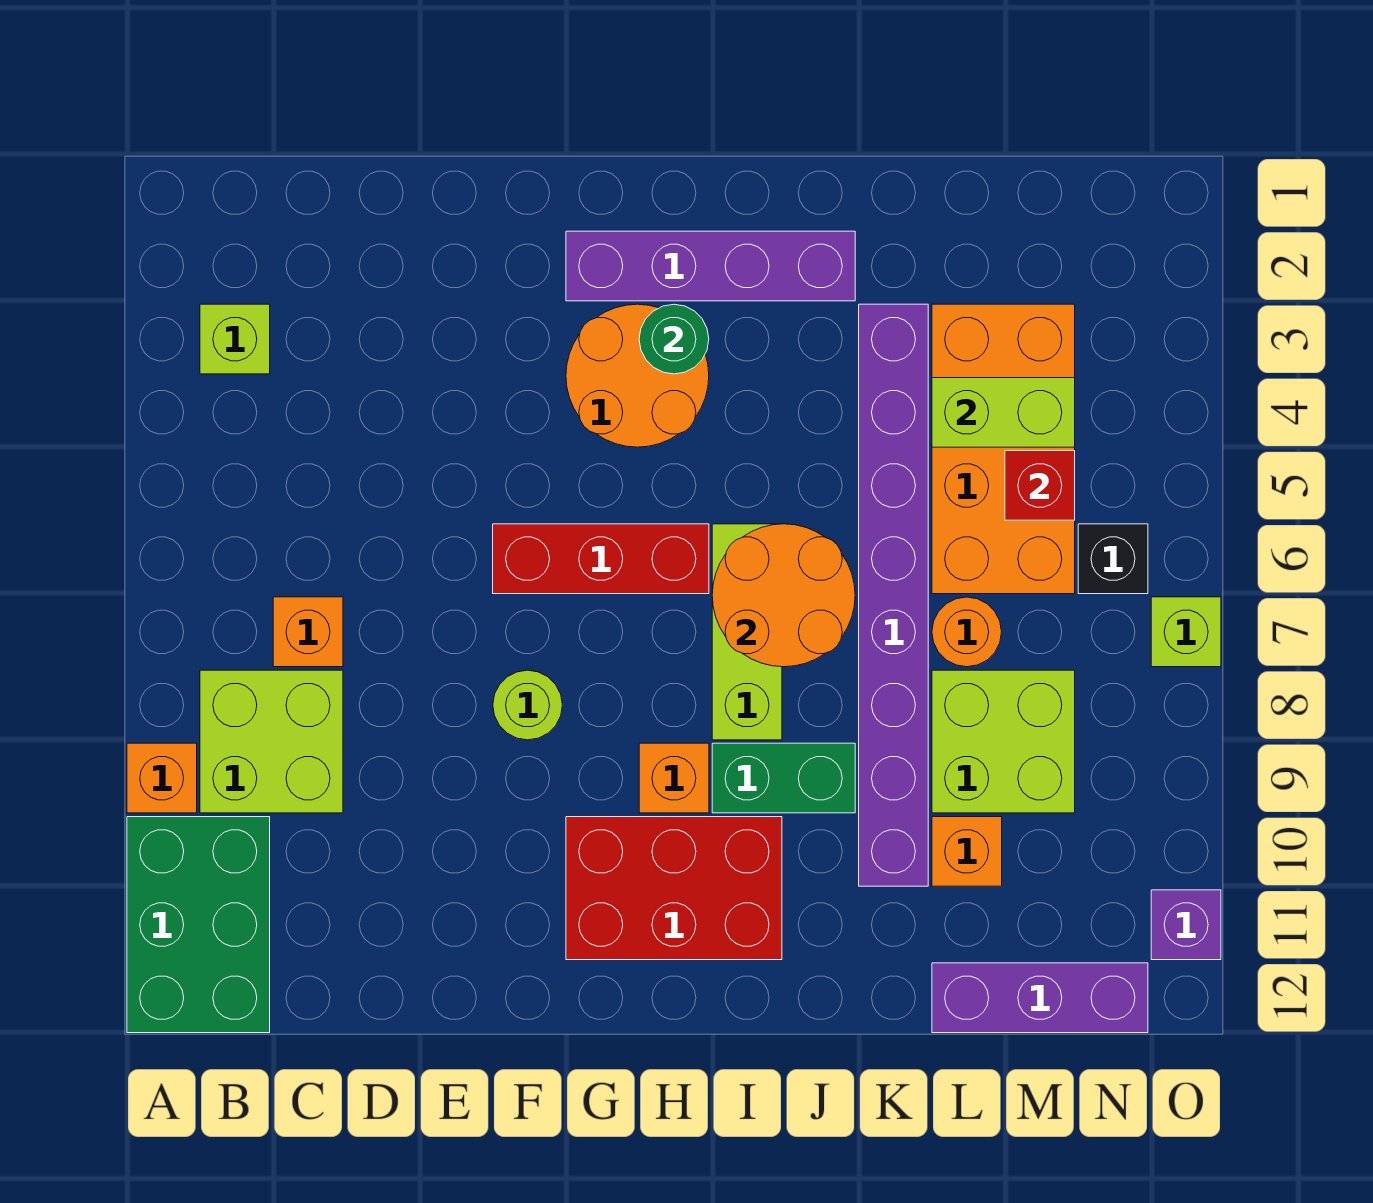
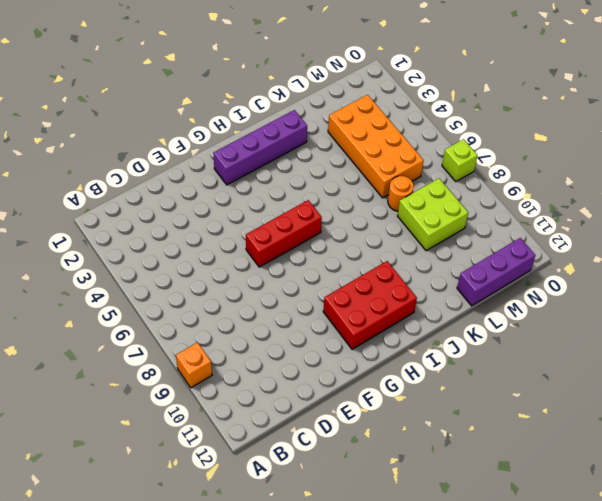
none -> green brick A10:B12 level 1
none -> lime brick B3 level 1
none -> lime brick B8:C9 level 1

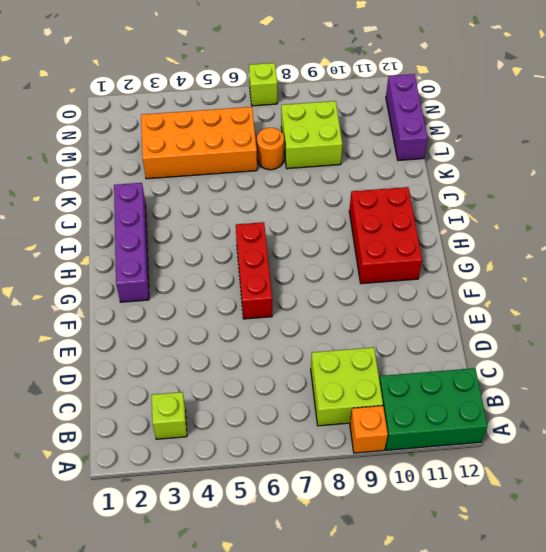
none -> orange brick C7 level 1
none -> lime round brick F8 level 1
none -> orange round brick G3:H4 level 1

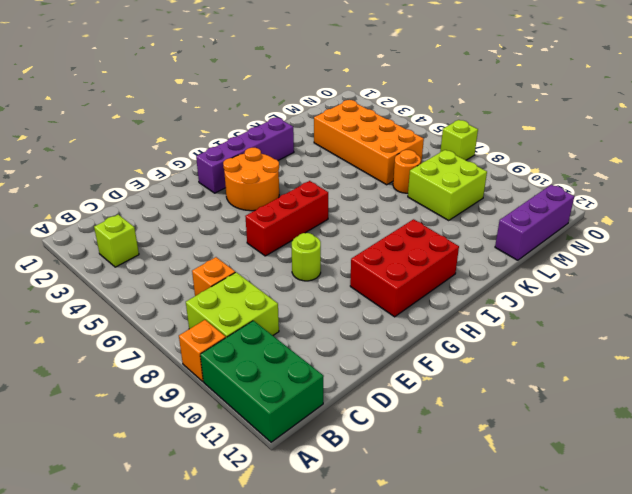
none -> orange brick H9 level 1
none -> lime brick I6:I8 level 1
none -> green brick I9:J9 level 1

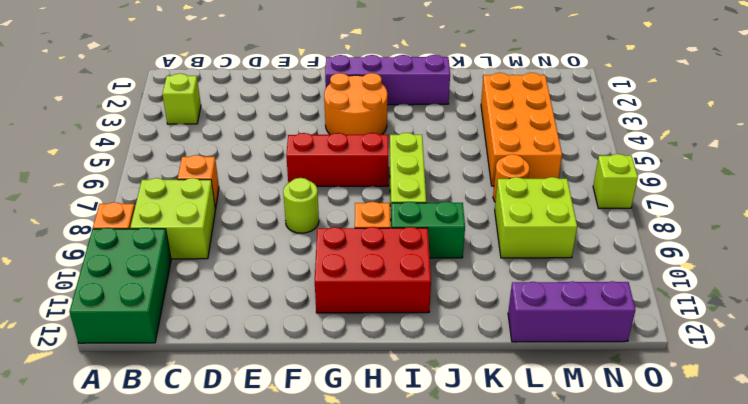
none -> purple brick K3:K10 level 1
none -> orange brick L10 level 1
none -> black brick N6 level 1

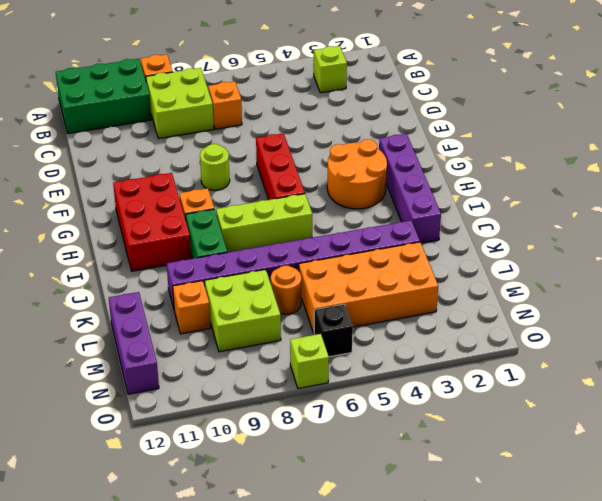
none -> purple brick O11 level 1
none -> green round brick H3 level 2
none -> orange round brick I6:J7 level 2

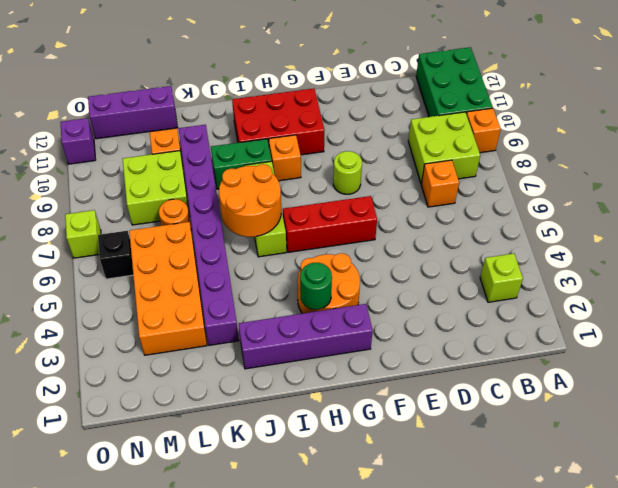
none -> lime brick L4:M4 level 2
none -> red brick M5 level 2

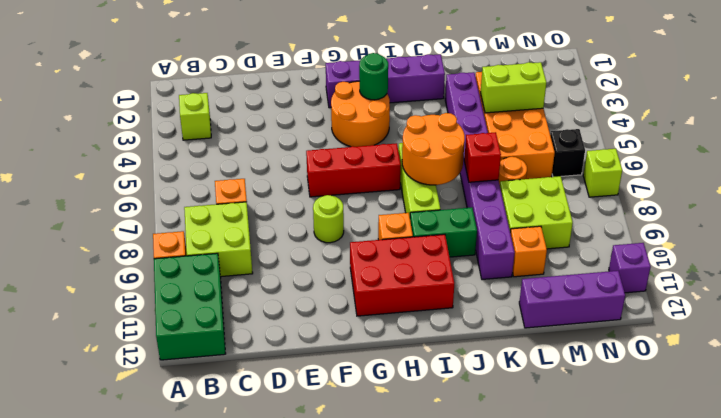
red brick K7 level 2 -> red brick M5 level 2

